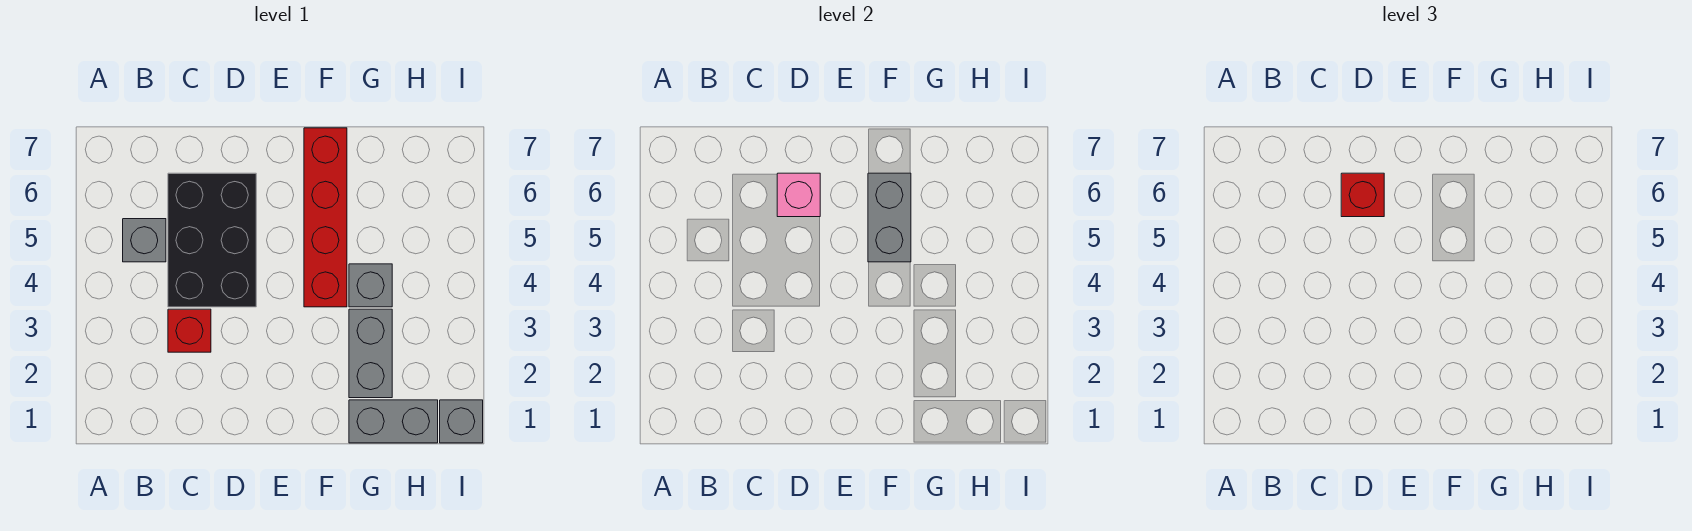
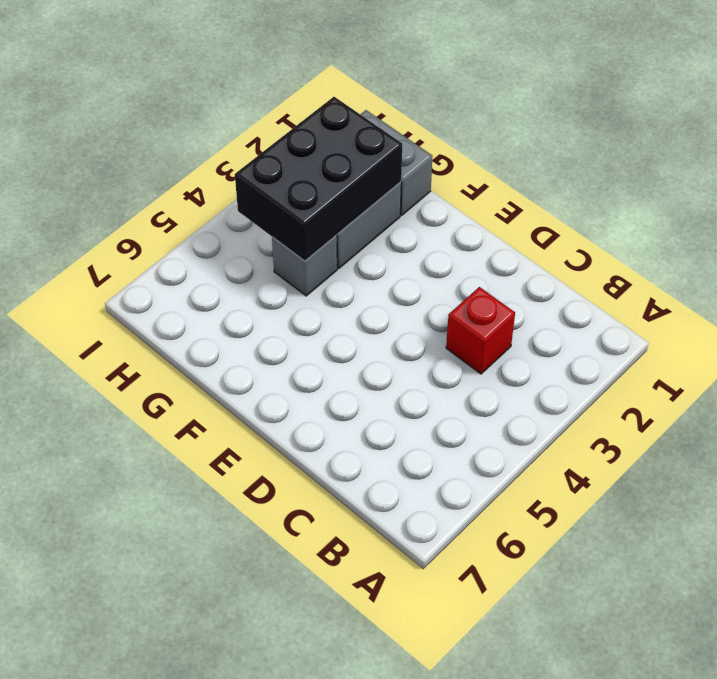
black brick G2:H4 level 2 -> black brick C4:D6 level 1
none -> grey brick B5 level 1
none -> red brick F4:F7 level 1

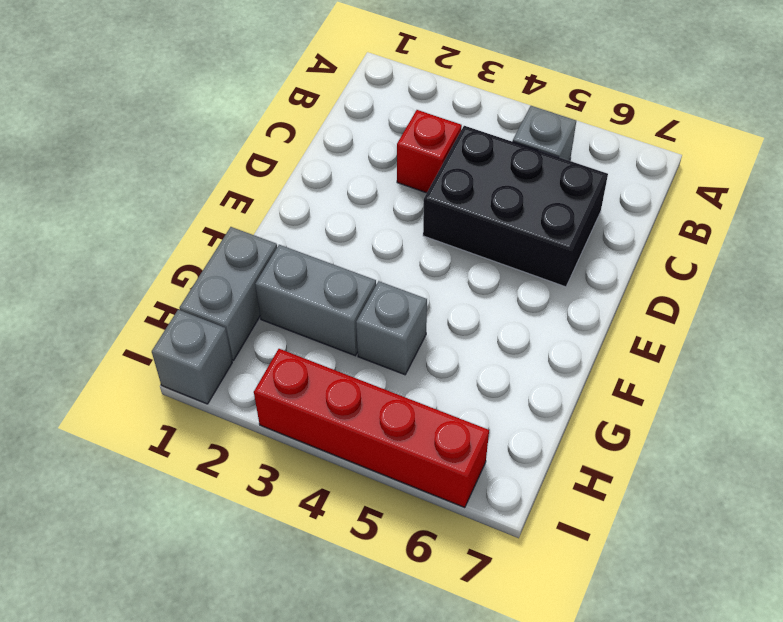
red brick I3:I6 level 1 -> red brick F4:F7 level 1
none -> pink brick D6 level 2
none -> grey brick F5:F6 level 2

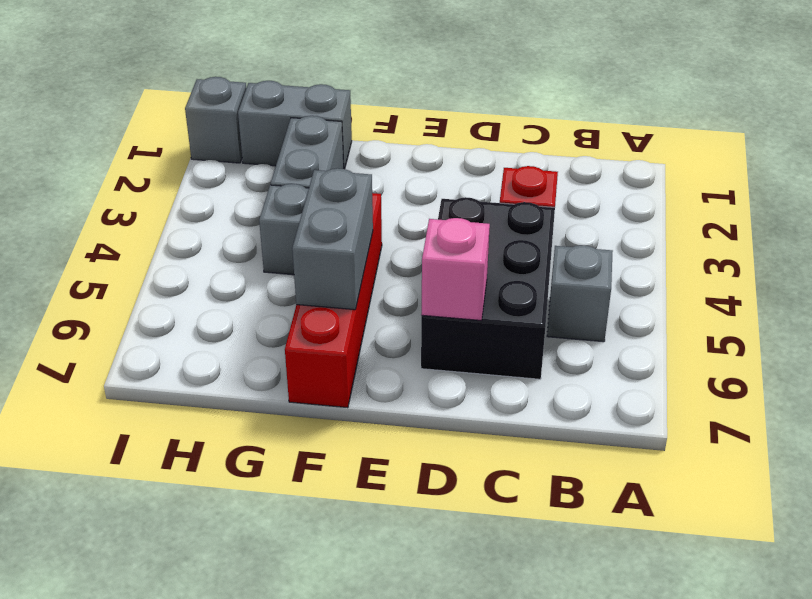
none -> red brick D6 level 3

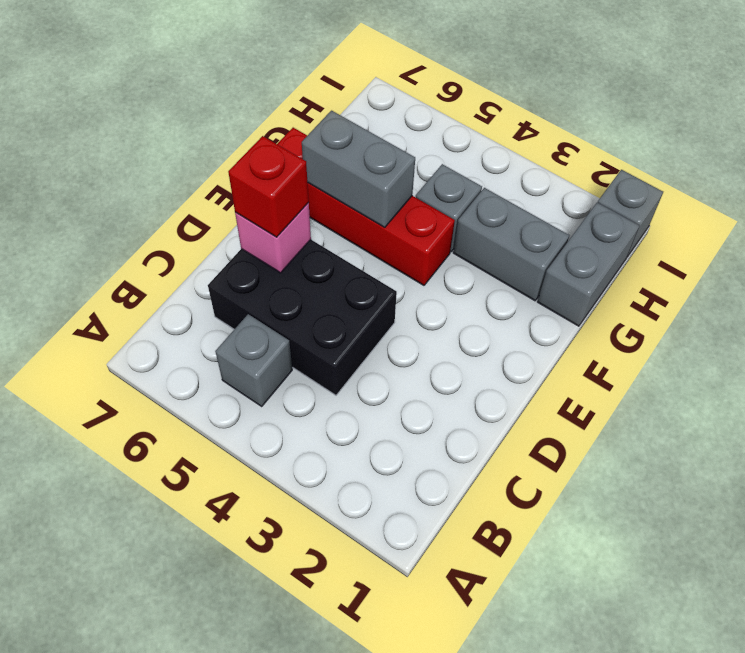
none -> red brick C3 level 1

